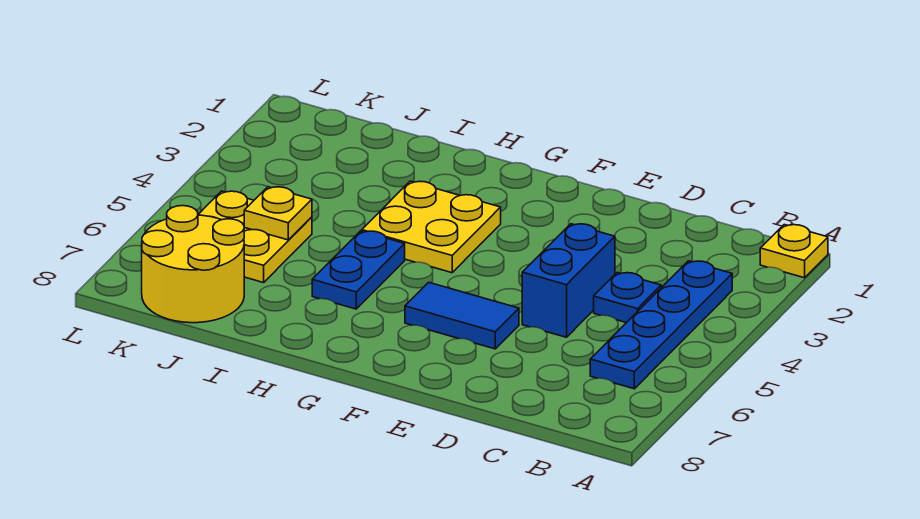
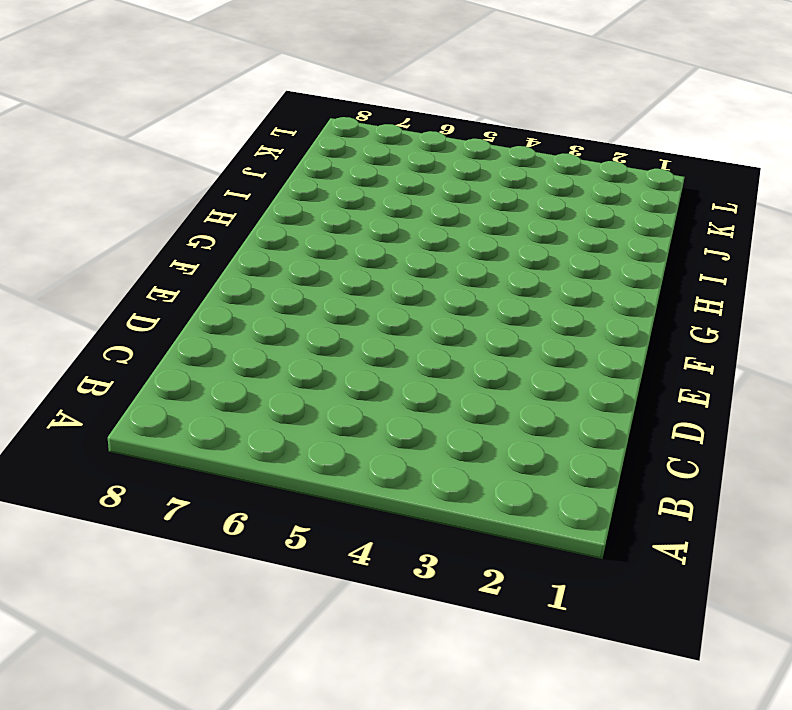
none -> yellow plate A1 level 1
none -> blue plate B3:B6 level 1

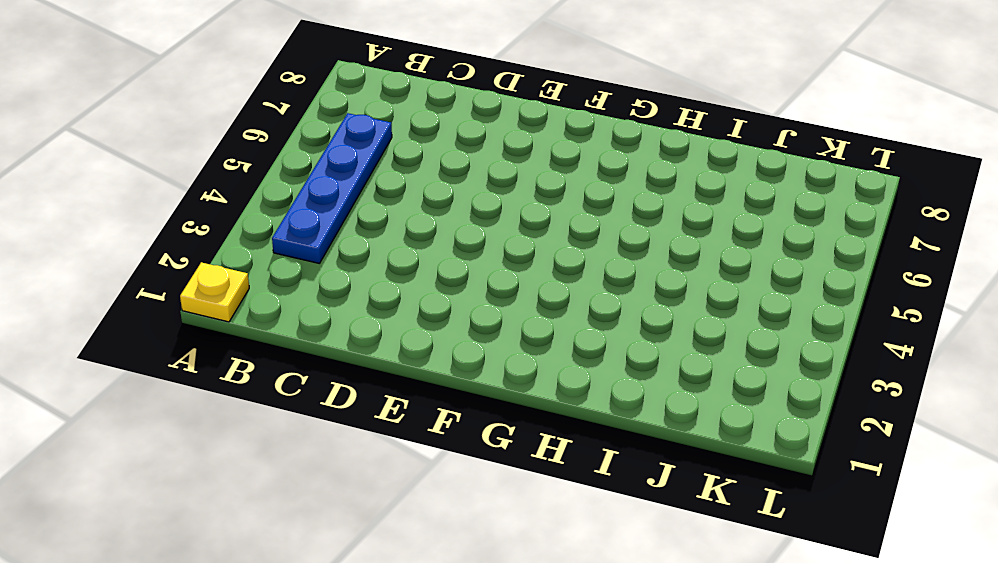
none -> blue plate C4 level 1
none -> blue brick D4:D5 level 1

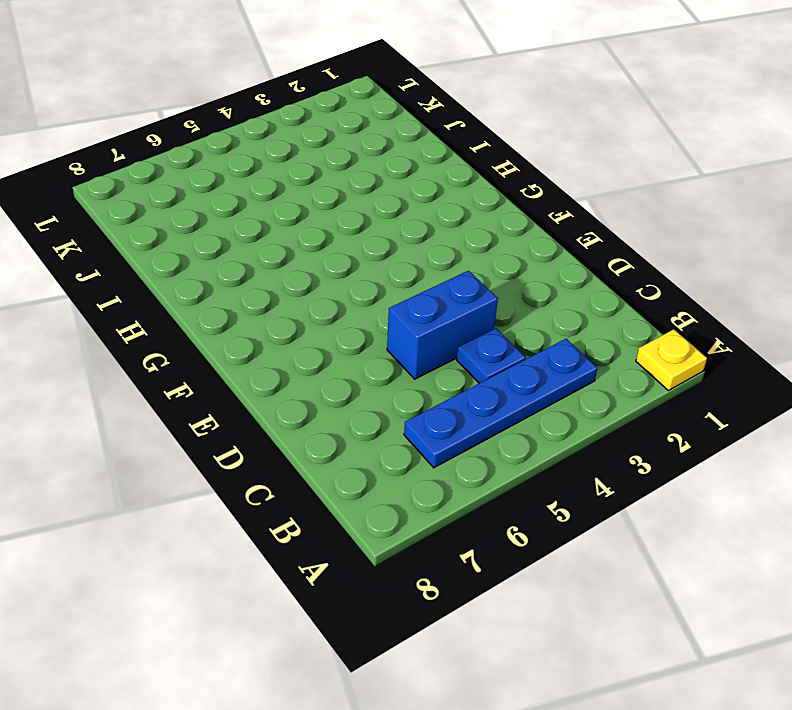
none -> blue tile E6:F6 level 1
none -> yellow plate G3:H4 level 1

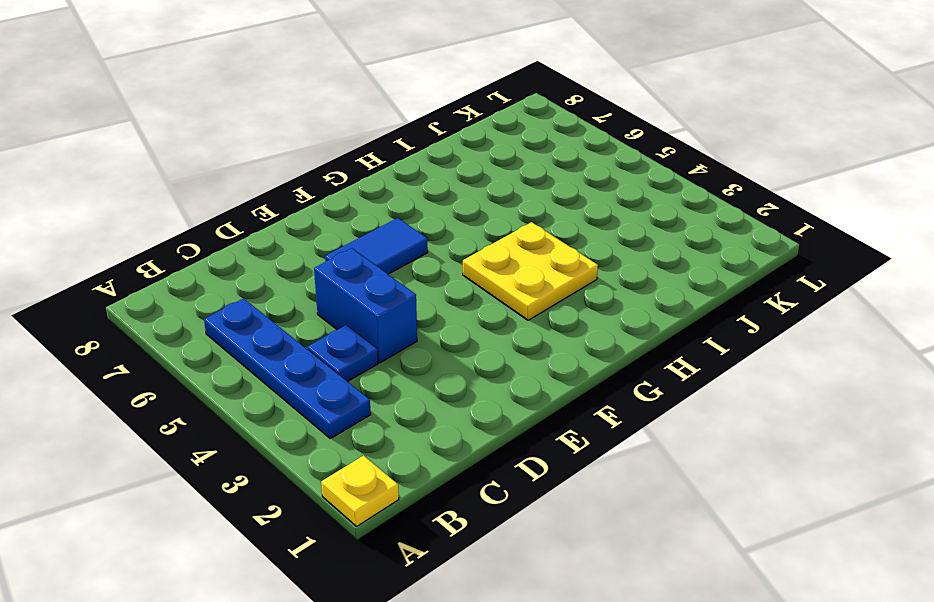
none -> blue plate H5:H6 level 1
none -> yellow plate J5:K6 level 1

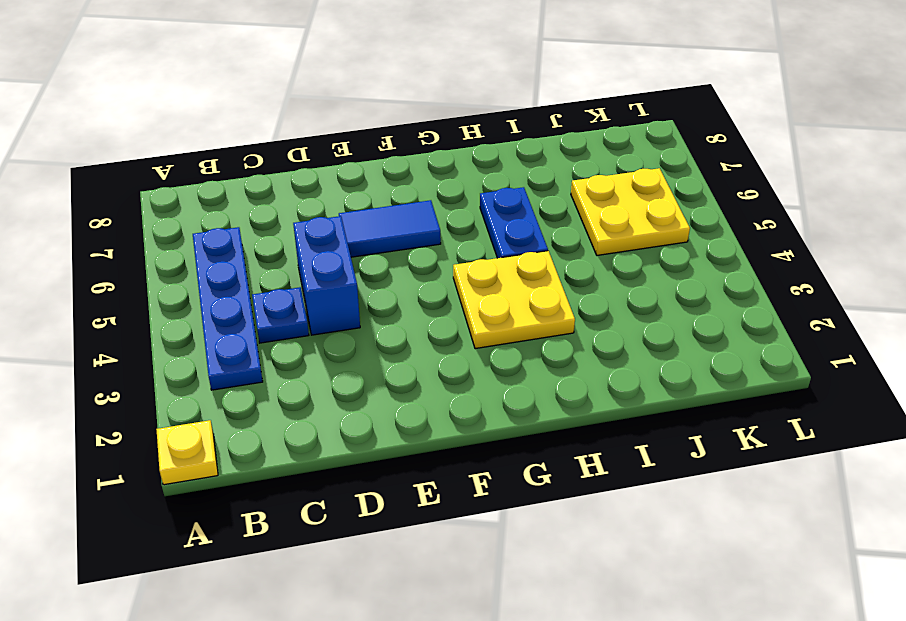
none -> yellow round brick J7:K8 level 1
none -> yellow plate J5 level 2

